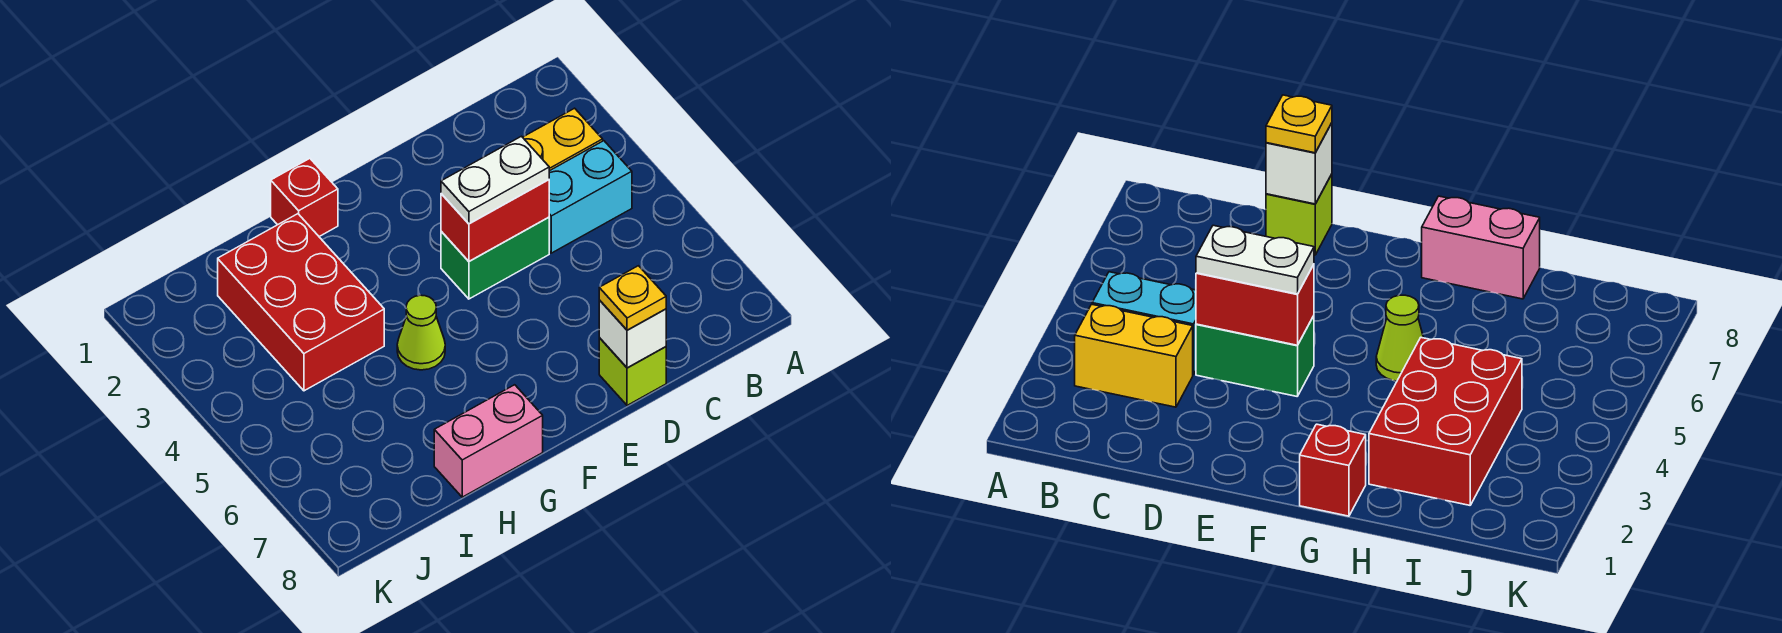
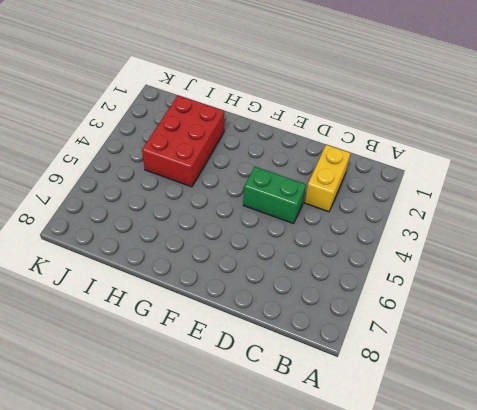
yellow brick C2:C3 level 1 -> yellow brick B3:C3 level 1
none -> cyan brick B4:C4 level 1
none -> lime brick D8 level 1
none -> red brick G1 level 1

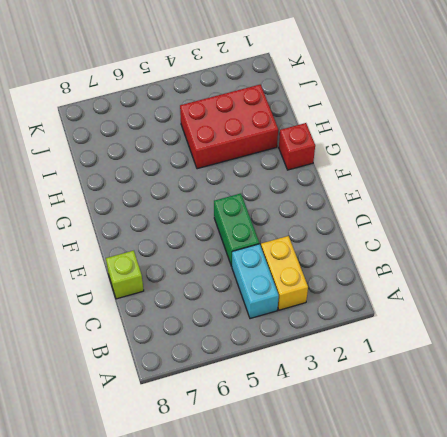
none -> lime cone G5 level 1
none -> pink brick G8:H8 level 1
none -> red brick D4:E4 level 2

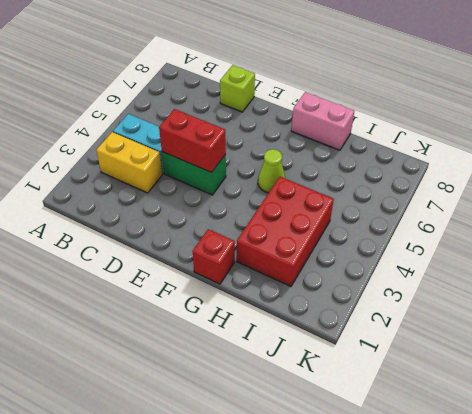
none -> white brick D8 level 2
none -> white plate D4:E4 level 3
none -> yellow plate D8 level 3

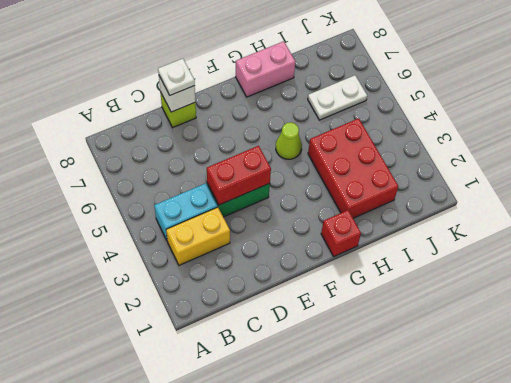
white plate D8 level 3 -> yellow plate D8 level 3
white plate I6:J6 level 1 -> white plate D4:E4 level 3

